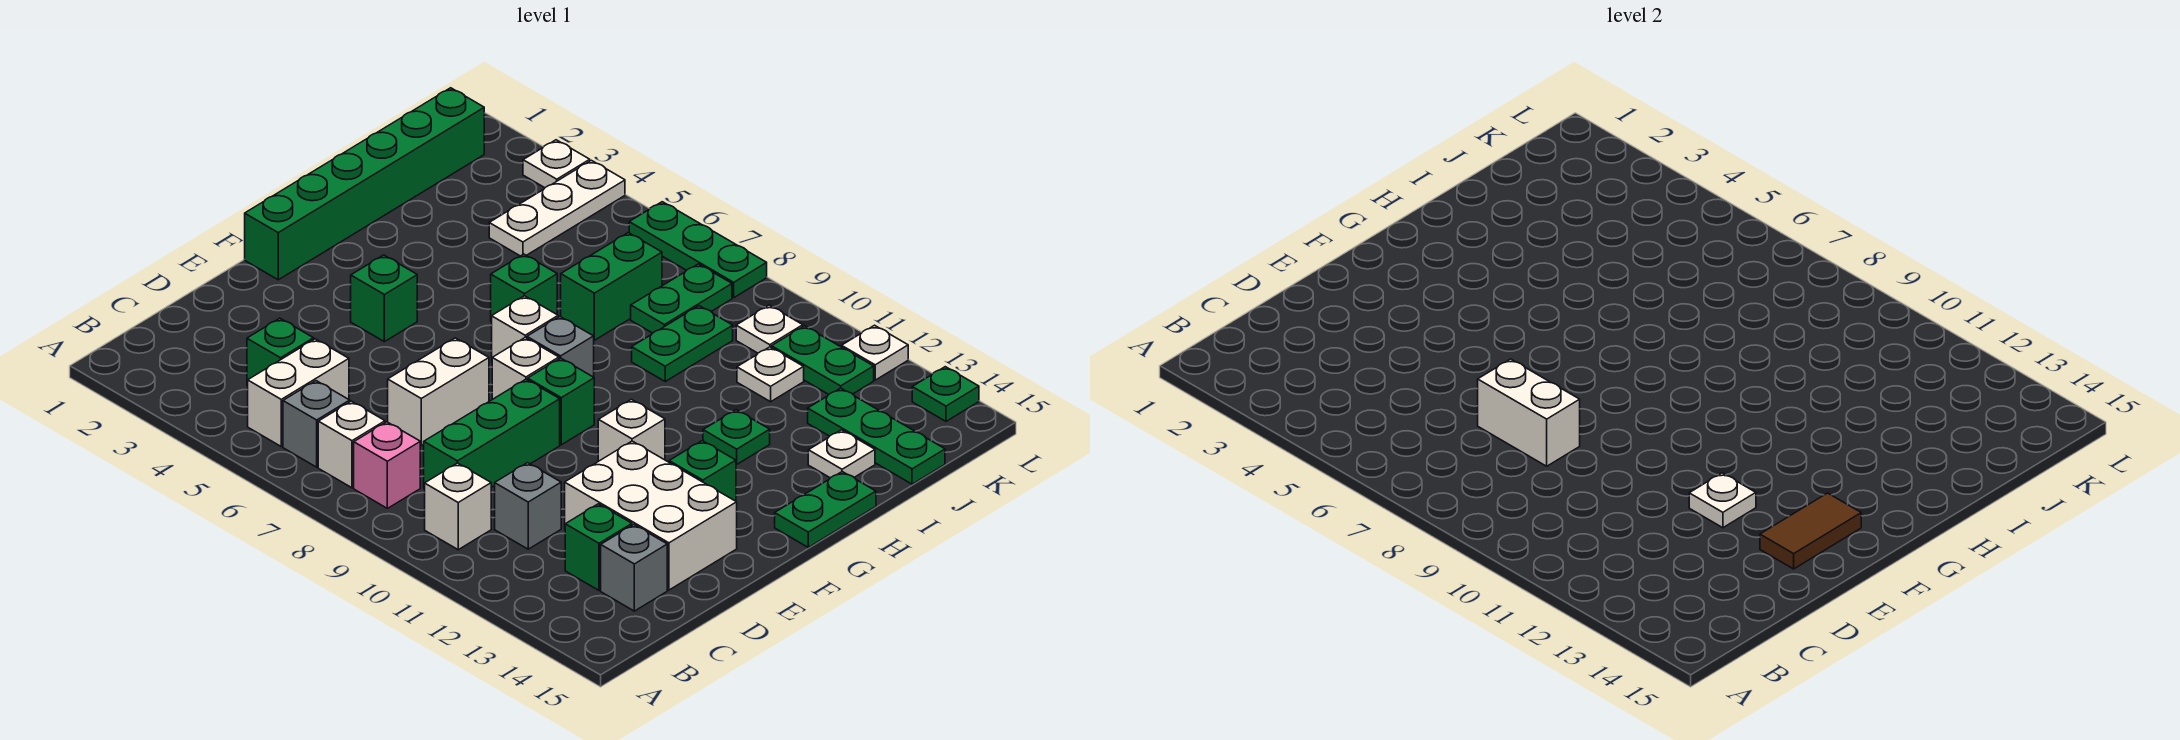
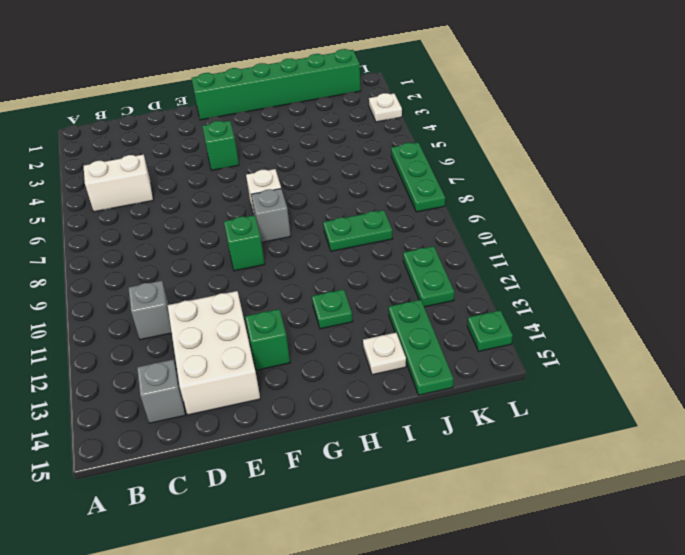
none -> grey brick B6 level 1
none -> white brick B7 level 1
none -> pink brick B8 level 1
none -> white brick B10 level 1

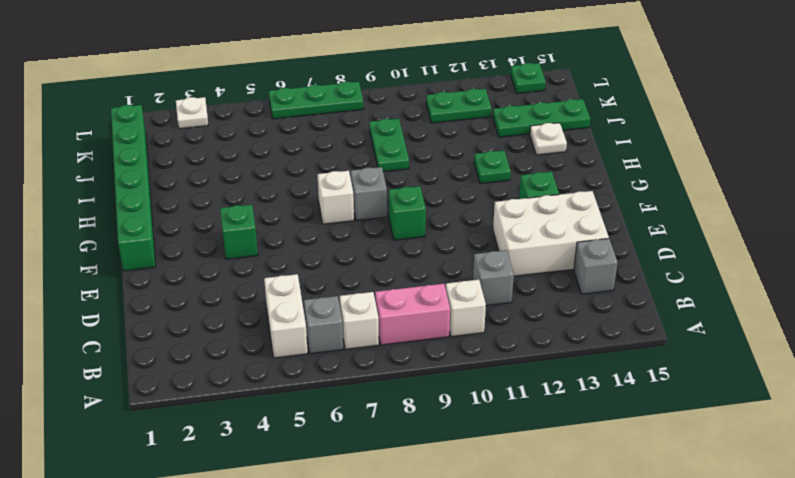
pink brick B8:B9 level 1 -> pink brick B8 level 1
none -> green brick C4 level 1
none -> green brick C9:E9 level 1
none -> green brick C13 level 1
none -> white brick D7:E7 level 1

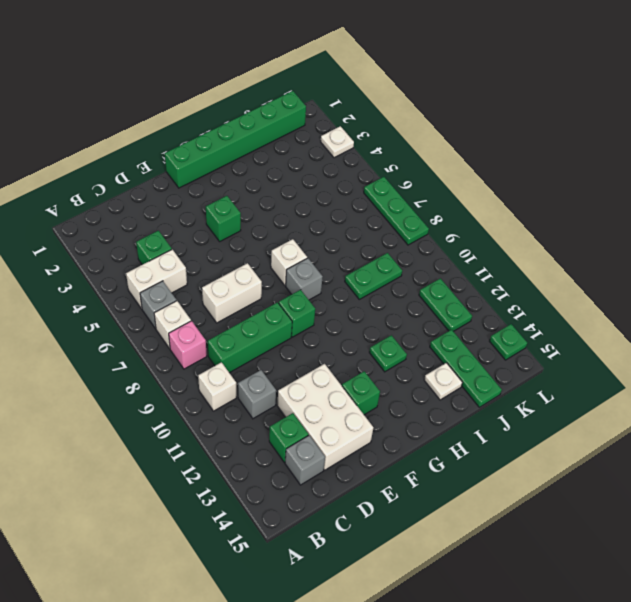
none -> white brick F8 level 1
none -> white brick F11 level 1
none -> green plate G15:H15 level 1
none -> green brick H6 level 1

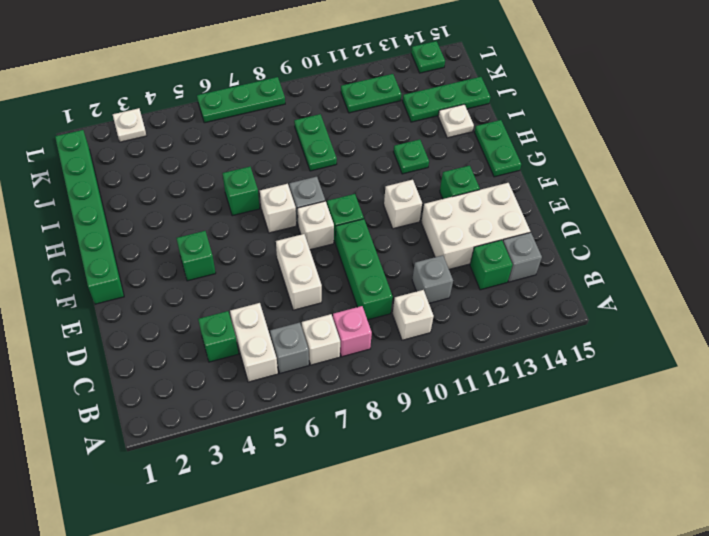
none -> green brick I7:J7 level 1
none -> white plate J4:L4 level 1
none -> green plate J8:K8 level 1
none -> white plate J11 level 1

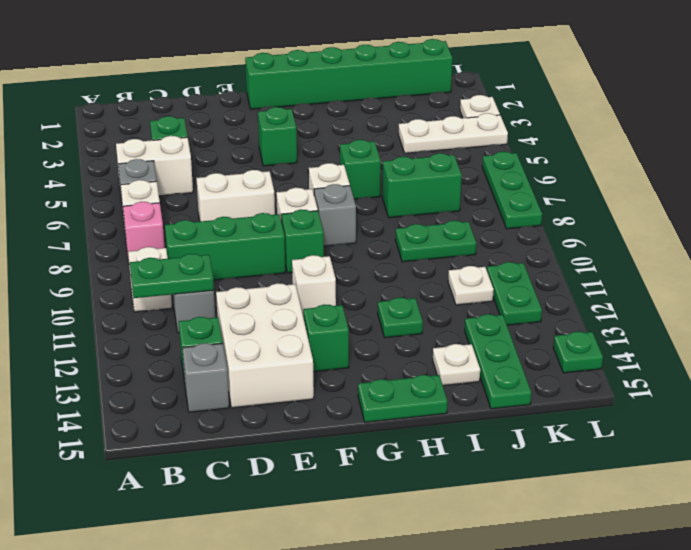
green plate B11:C11 level 2 -> green plate J8:K8 level 1
none -> white plate K10 level 1
none -> white plate L12 level 1
none -> white brick D7:D8 level 2
none -> white plate E12 level 2

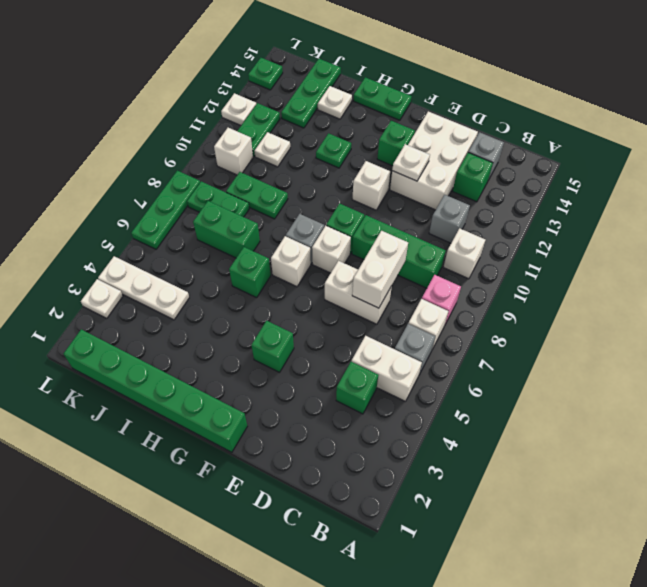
white brick K10 level 1 -> white plate K10 level 1
none -> brown tile E14:F14 level 2

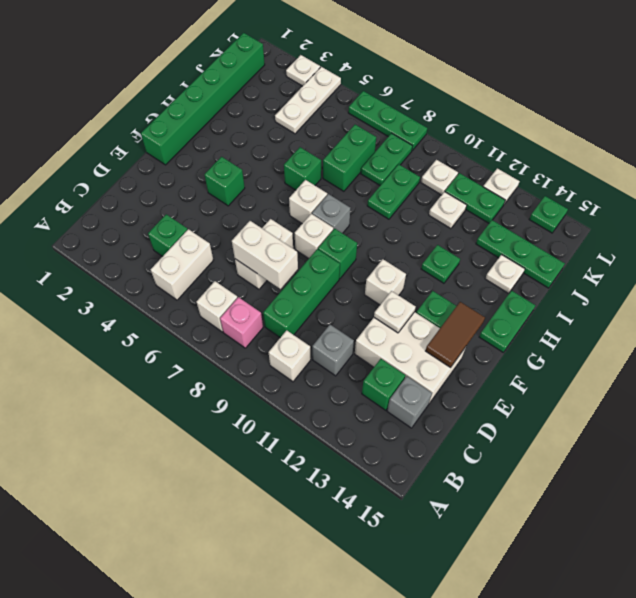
none -> grey brick B6 level 1

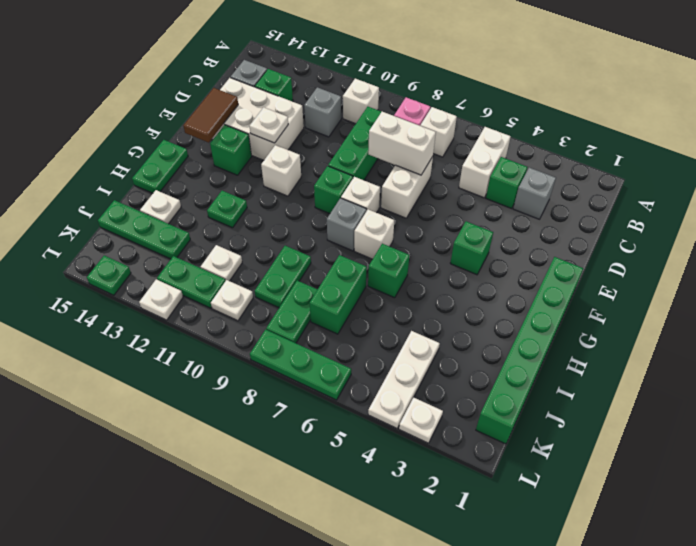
grey brick C3 level 1 -> grey brick B6 level 1

